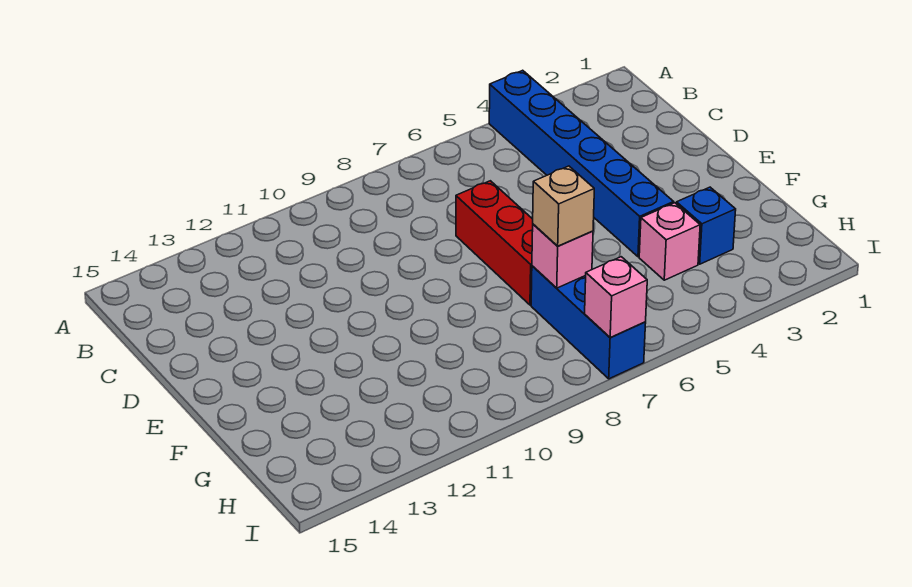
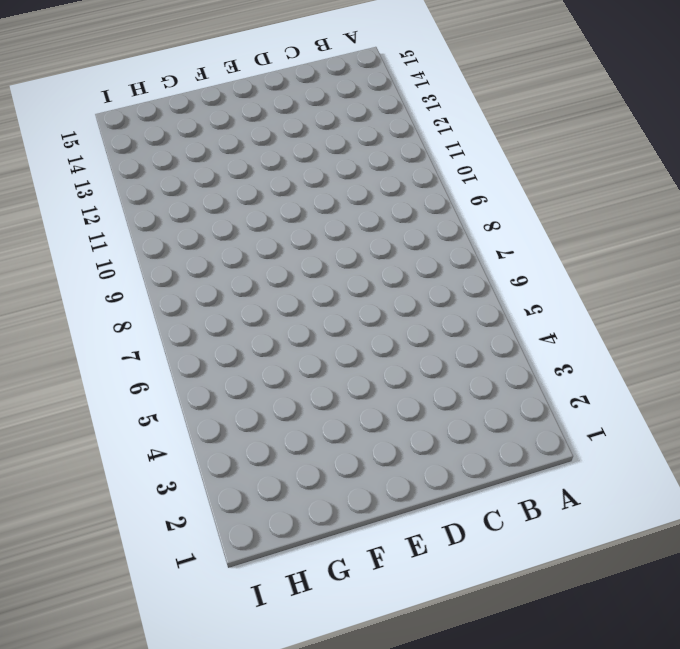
none -> blue brick A4:F4 level 1
none -> red brick D7:F7 level 1

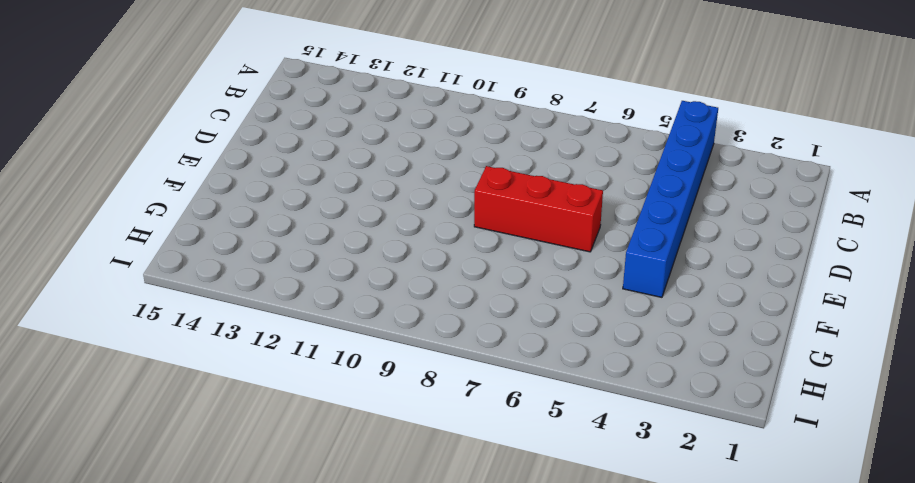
red brick E6:E8 level 1 -> red brick D7:F7 level 1
none -> blue brick G3 level 1
none -> pink brick G4 level 1

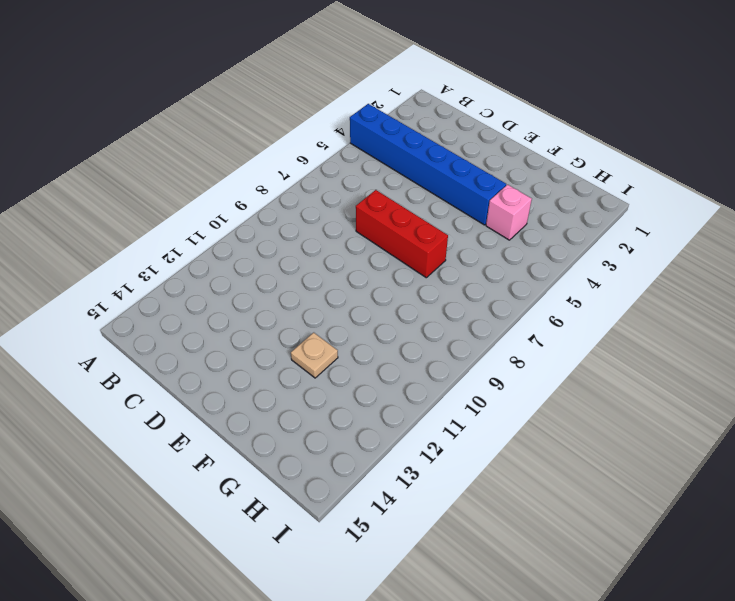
tan plate F12 level 1 -> none
none -> blue brick G3 level 1
none -> blue brick G7:I7 level 1

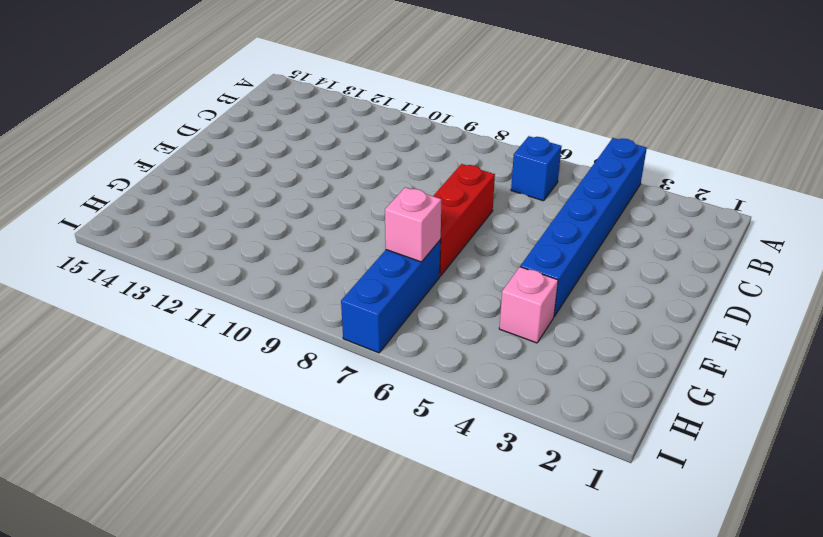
blue brick B6 level 1 -> blue brick G3 level 1
none -> pink brick I7 level 2
none -> tan brick G7 level 3

